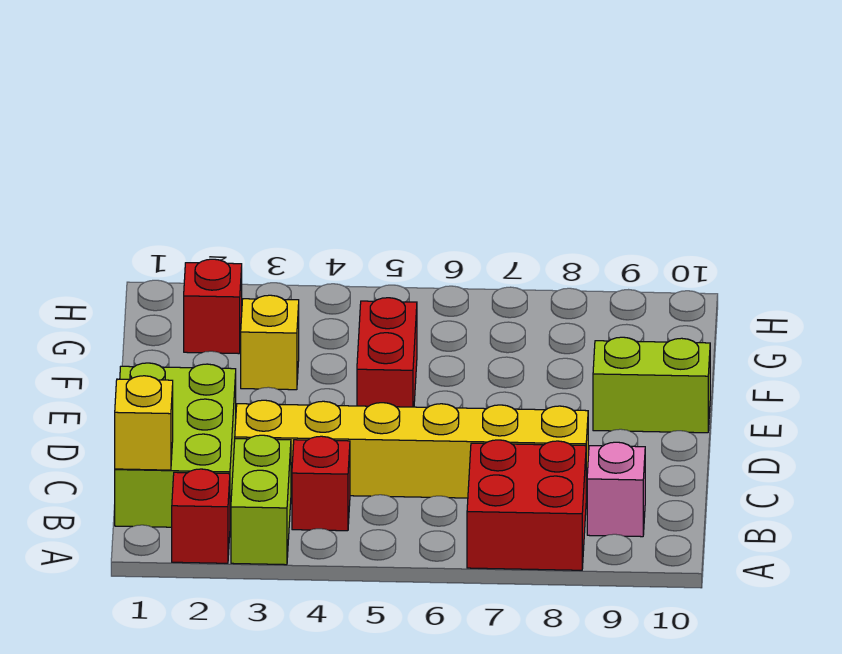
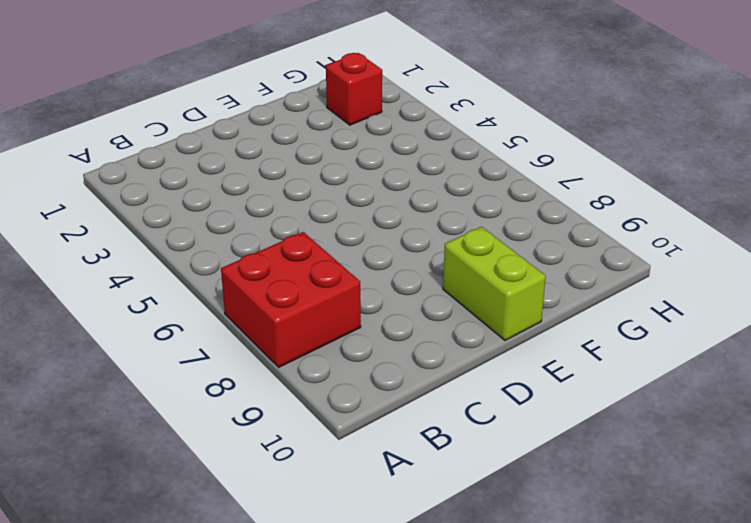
none -> red brick A2 level 1
none -> lime brick A3:B3 level 1
none -> lime brick B1:D2 level 1

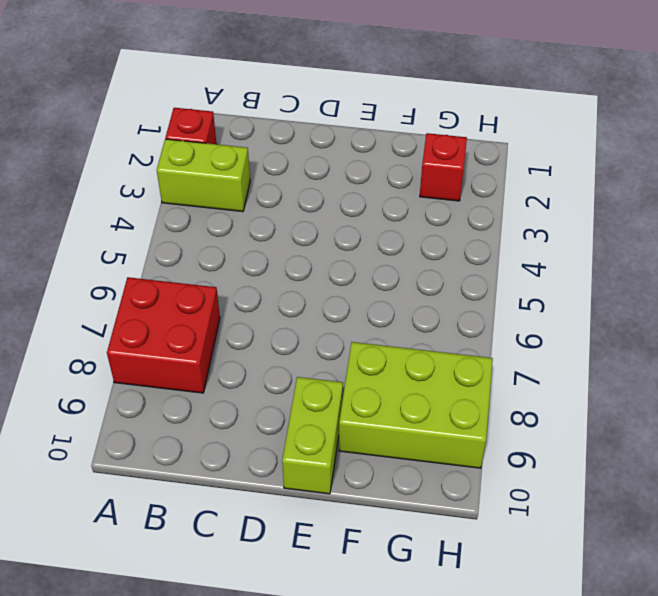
lime brick F8:H9 level 1 -> lime brick B1:D2 level 1
none -> red brick B4 level 1
none -> pink brick B9 level 1
none -> yellow brick C3:C8 level 1

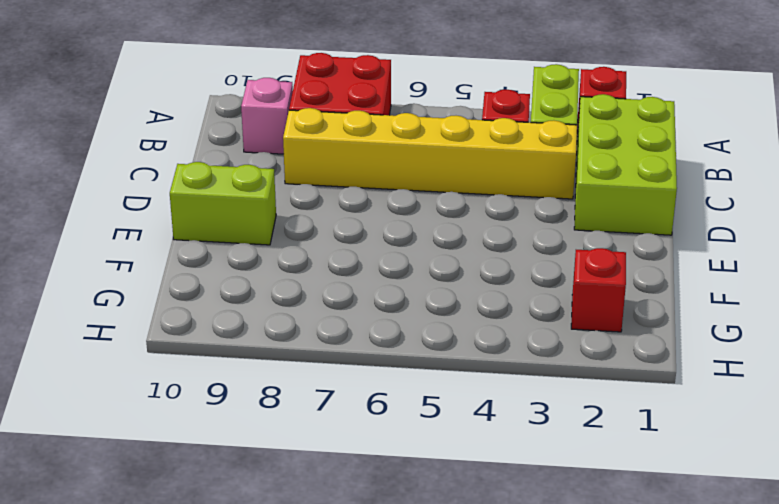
none -> red brick E5:F5 level 1
none -> yellow brick F3 level 1
none -> yellow brick B1 level 2

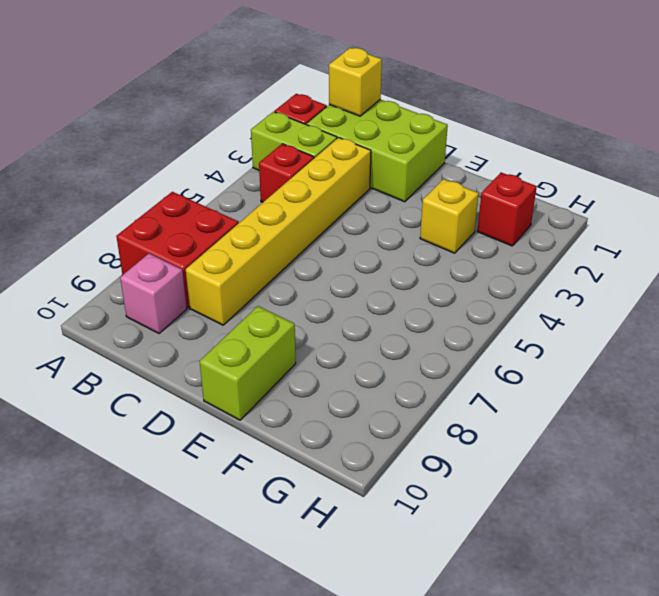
none -> red brick E5:F5 level 1

